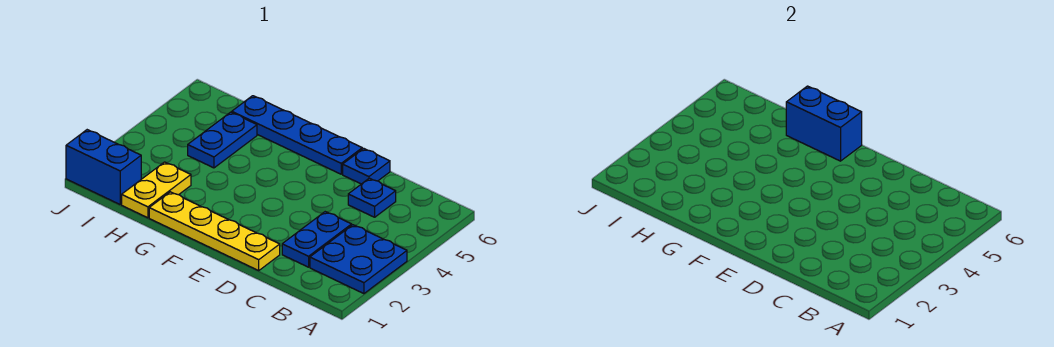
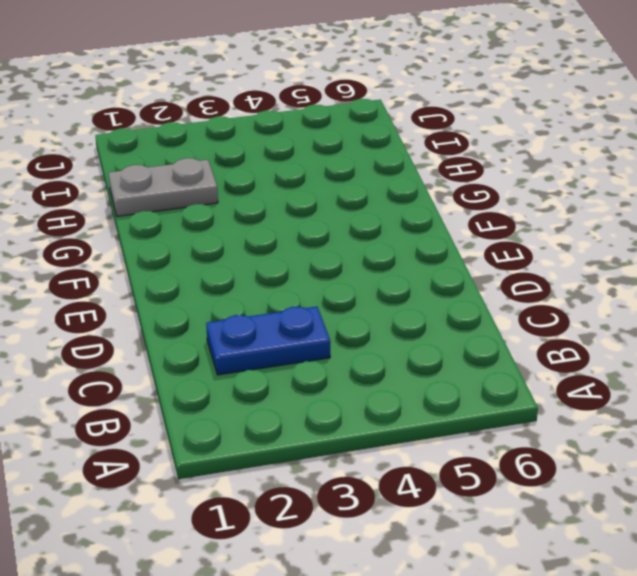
grey plate H1:H2 level 1 -> yellow plate H1:H2 level 1
none -> blue plate A2:B3 level 1
none -> blue plate C5 level 1

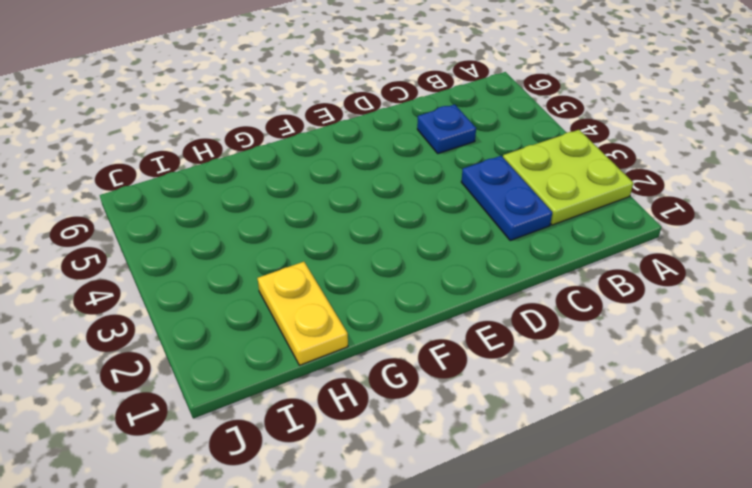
lime plate A2:B3 level 1 -> blue plate A2:B3 level 1
none -> yellow plate D1:G1 level 1
none -> blue plate D6 level 1

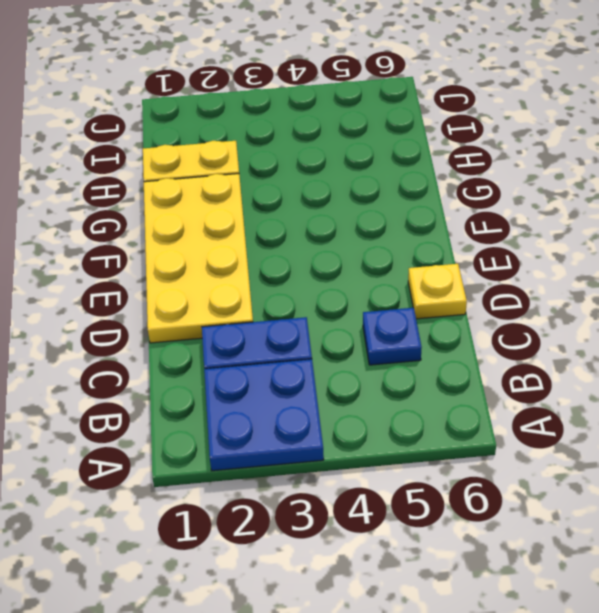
yellow plate D1:G2 level 1 -> yellow plate D1:G1 level 1
yellow plate D6 level 1 -> blue plate D6 level 1
none -> blue plate E6:H6 level 1
none -> blue plate H4:H5 level 1

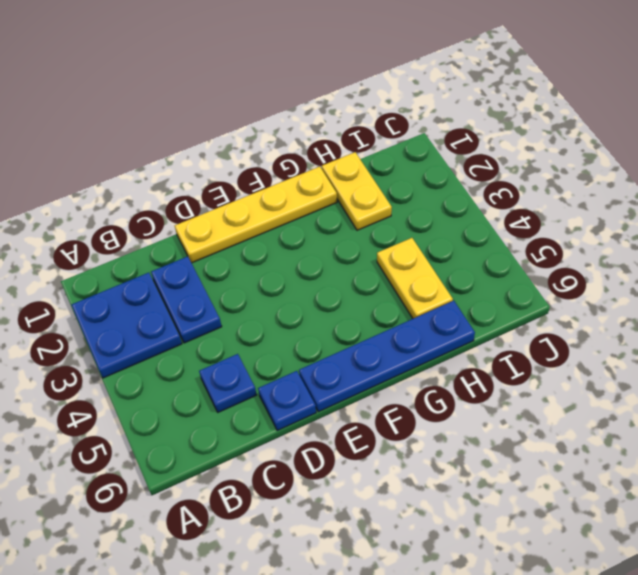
yellow plate H4:H5 level 1 -> blue plate H4:H5 level 1
none -> blue brick I1:J1 level 1
none -> blue brick F6:G6 level 2

